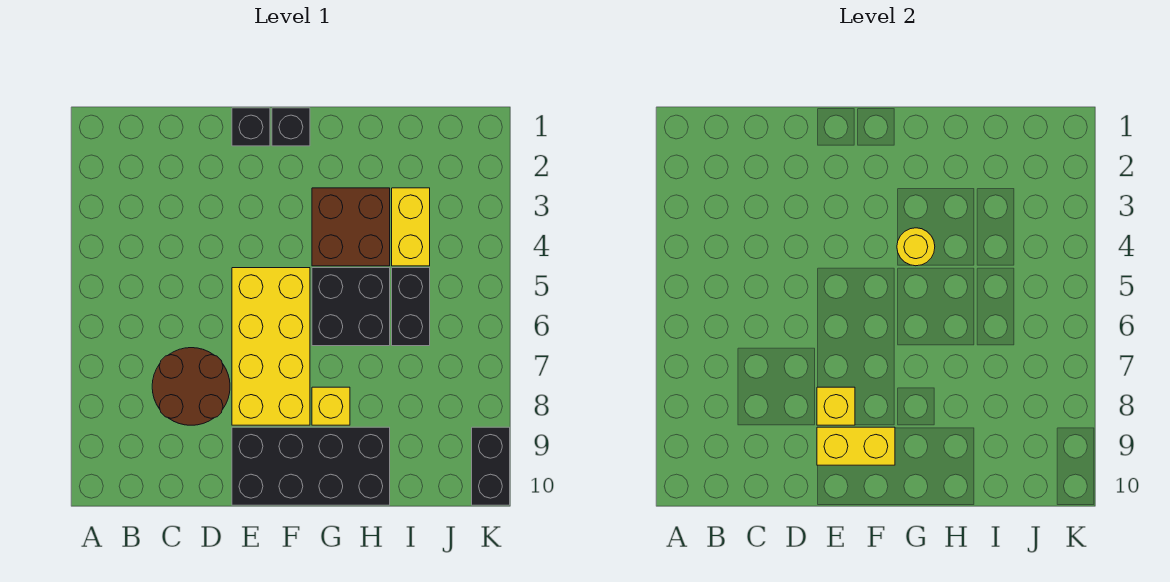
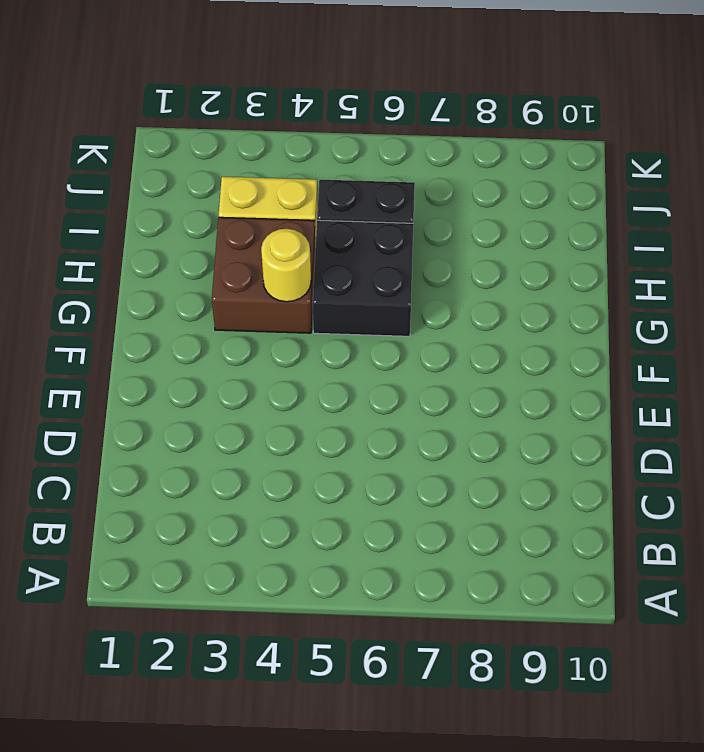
none -> brown round brick C7:D8 level 1
none -> black brick E1 level 1
none -> yellow brick E5:F8 level 1

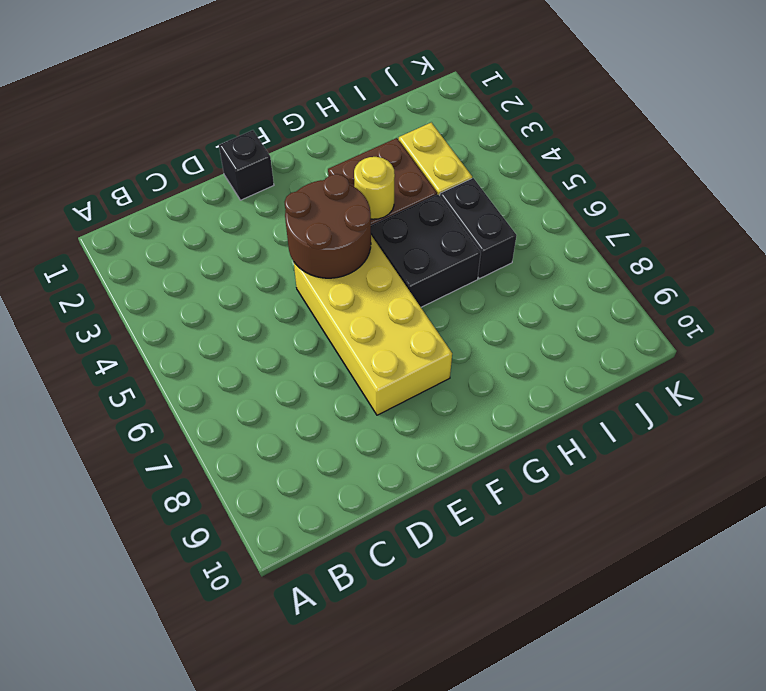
brown round brick E4:F5 level 2 -> brown round brick C7:D8 level 1
none -> black brick E9:H10 level 1
none -> black brick F1 level 1
none -> yellow brick G8 level 1

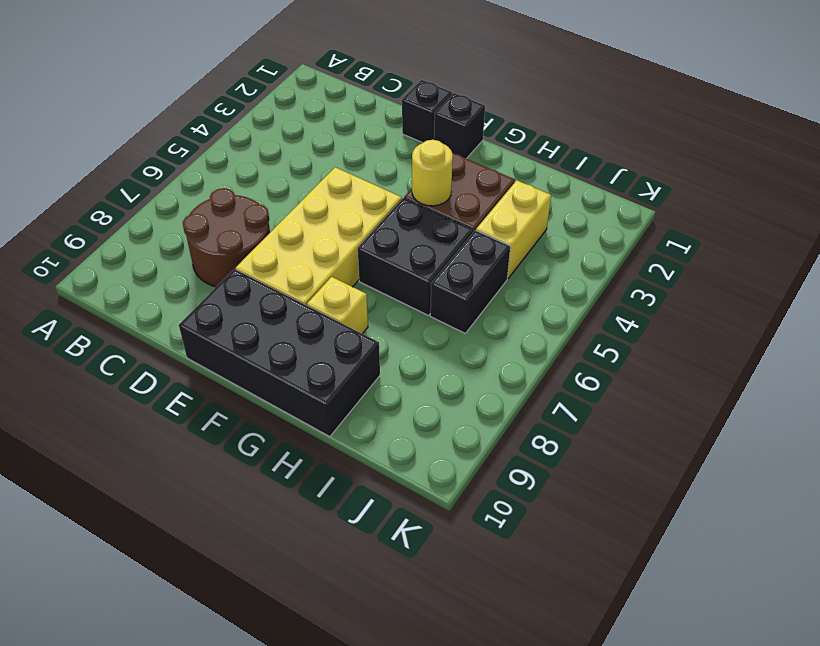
none -> black brick K9:K10 level 1
none -> yellow brick E8 level 2
none -> yellow brick E9:F9 level 2

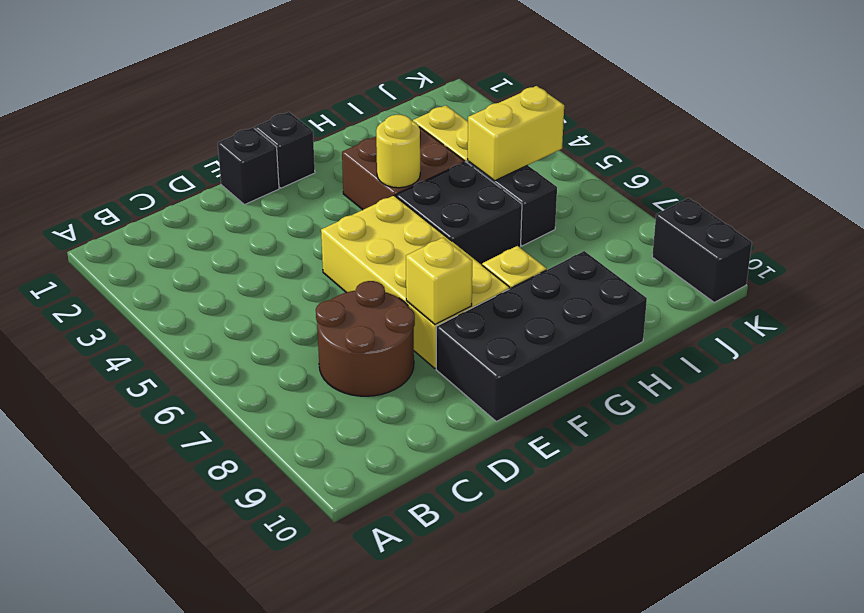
yellow brick I5:J5 level 2 -> yellow brick E9:F9 level 2

